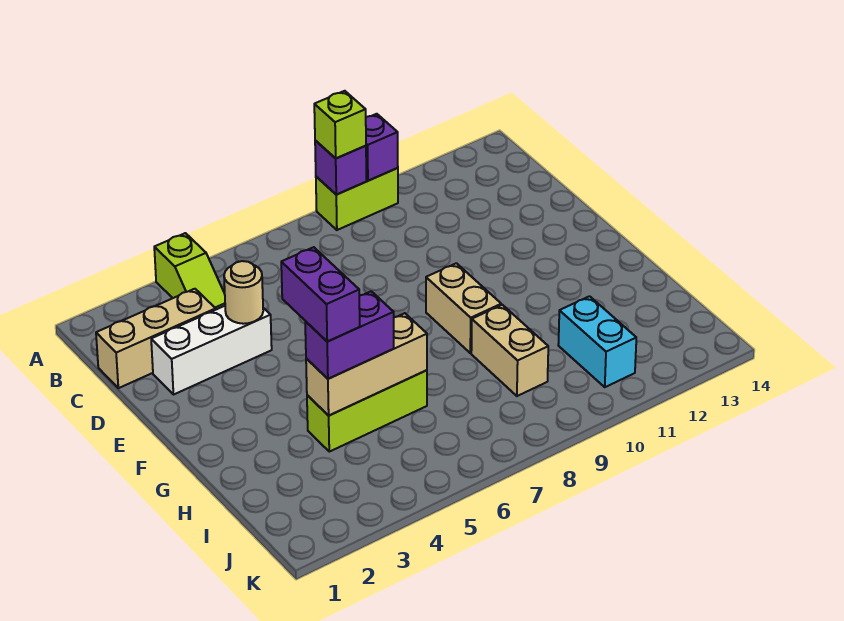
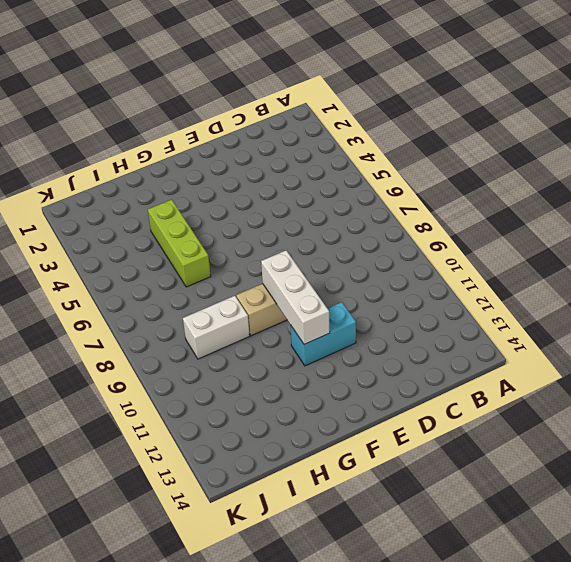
cyan brick E11:F11 level 1 -> cyan brick I11:J11 level 1
white brick F9:F11 level 2 -> white brick D2:D4 level 1
white brick H9:I9 level 1 -> tan brick H9:I9 level 1
none -> lime slope A4:B4 level 1 top A
none -> lime brick A9:A10 level 1
none -> tan brick C1:C3 level 1

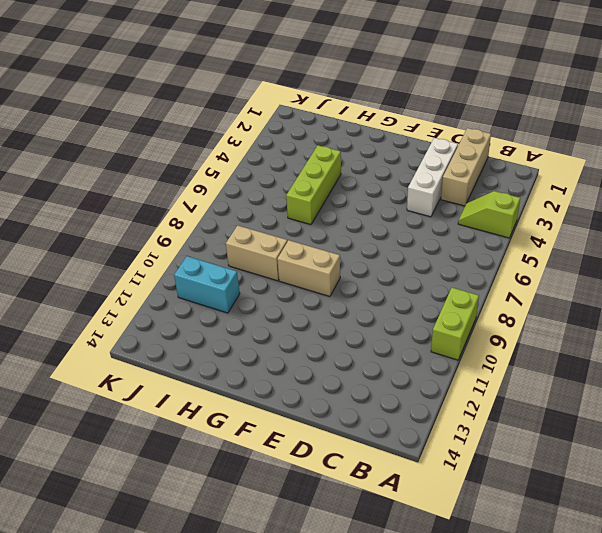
none -> purple brick A9 level 2
none -> purple brick A10 level 2
none -> tan round brick D4 level 2

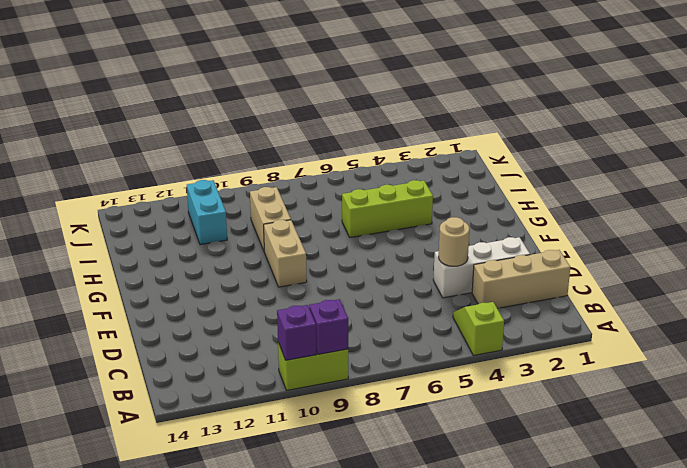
none -> tan brick H4:H6 level 2
none -> lime brick A9 level 3
none -> purple brick H4:H5 level 3

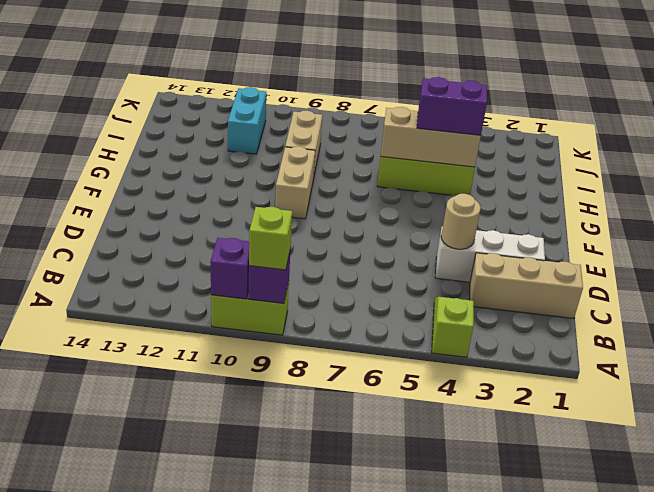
none -> purple brick G4:H4 level 4

